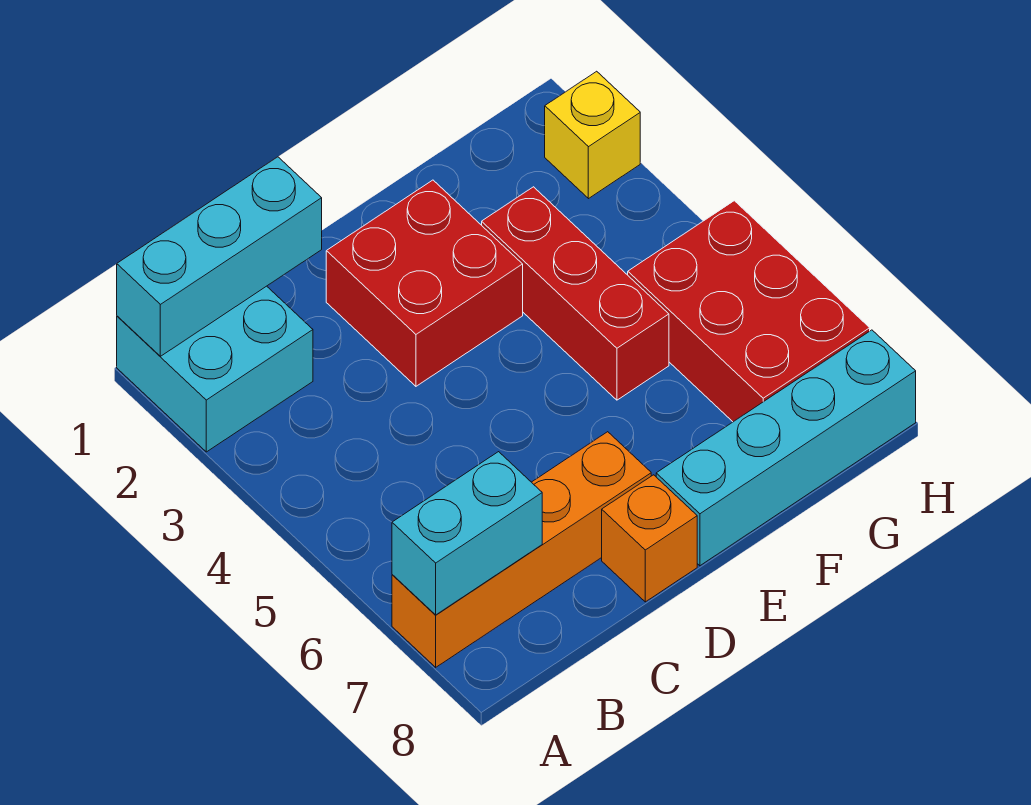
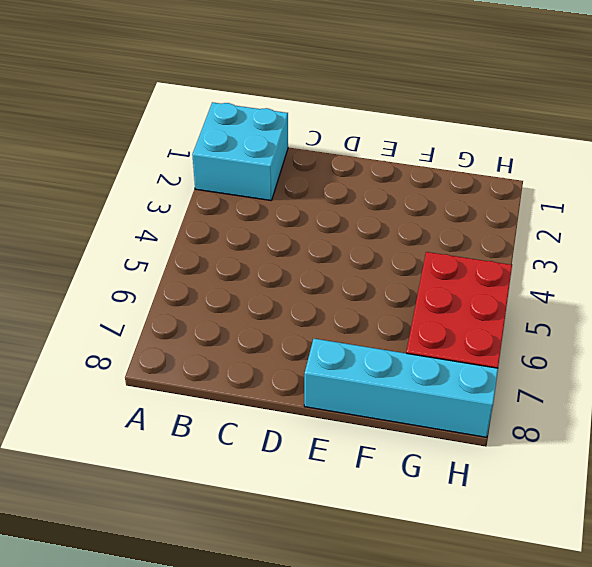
none -> orange brick A7:D7 level 1
none -> red brick D2:E3 level 1

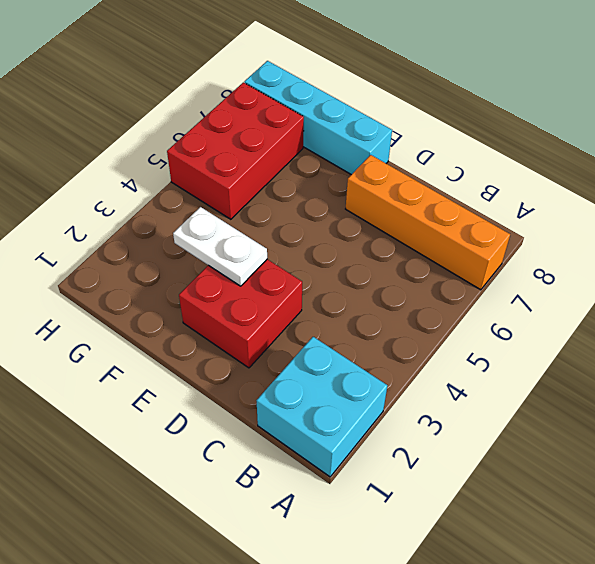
white plate E3:F3 level 2 -> none
none -> orange brick D8 level 1
none -> red brick F3:F5 level 1

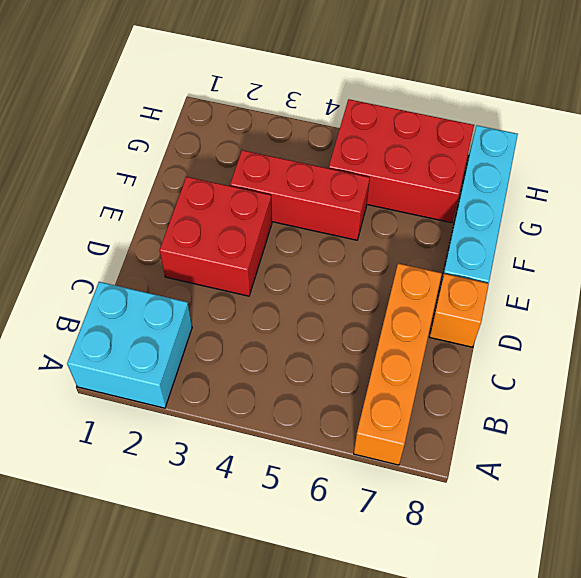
none -> yellow brick H2 level 1
none -> cyan brick A1:C1 level 2

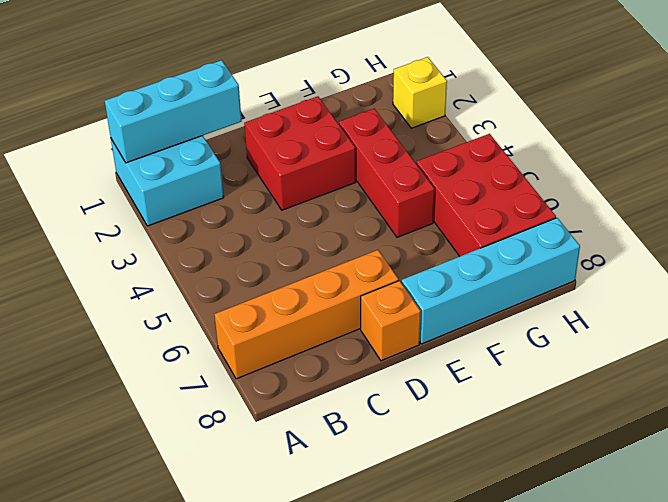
none -> cyan brick A7:B7 level 2

